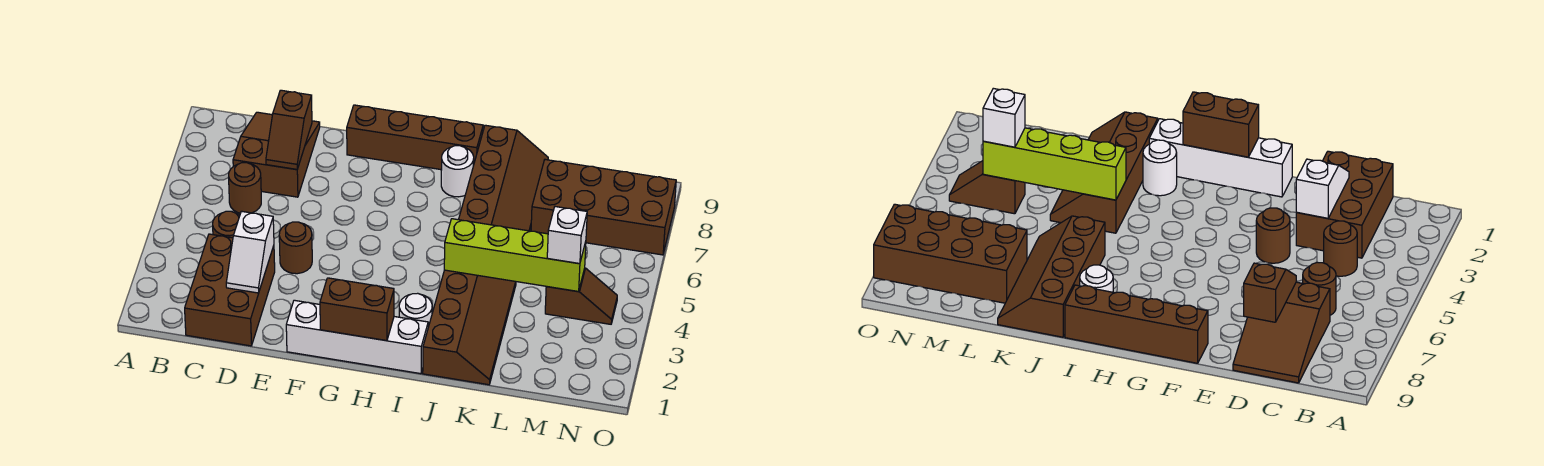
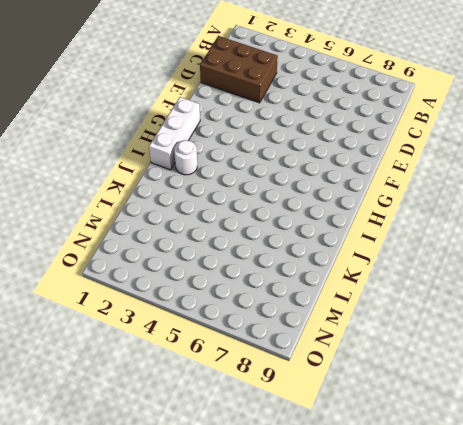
white brick G1:I1 level 1 -> white brick F1:I1 level 1
none -> brown round brick C4 level 1
none -> brown round brick C6 level 1
none -> brown slope C7:D9 level 1 top 7

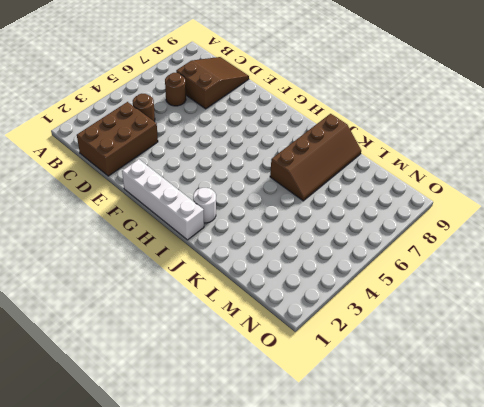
none -> brown round brick E4 level 1
none -> brown brick F9:I9 level 1
none -> white round brick I8 level 1

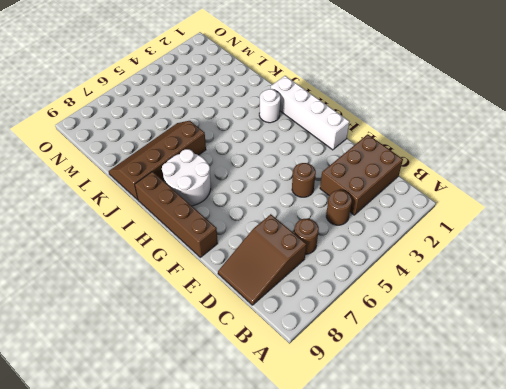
white round brick H7:I8 level 1 -> white round brick I8 level 1
none -> brown slope J1:K4 level 1 top J
none -> brown brick L7:O8 level 1
none -> brown slope M4:N4 level 1 top M

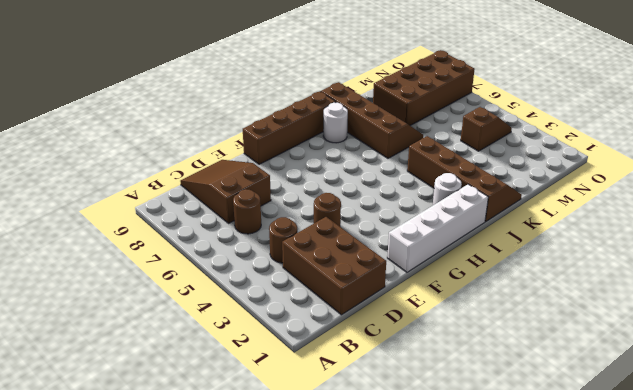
none -> white slope D2:D3 level 2 top 3
none -> brown slope D7:D8 level 2 top 8
none -> brown brick G1:H1 level 2

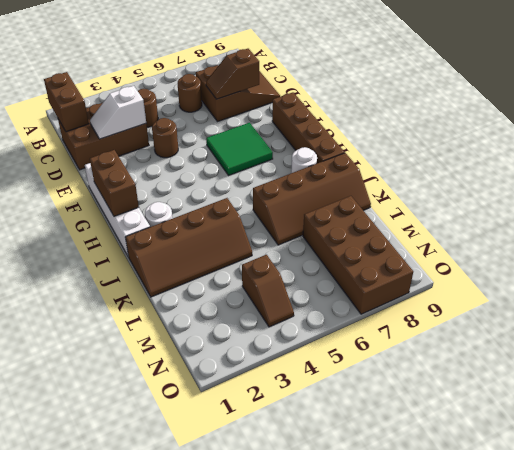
brown brick B1:C1 level 2 -> none
green tile F6:G7 level 1 -> none
none -> lime brick J4:M4 level 2
none -> white brick M4 level 3

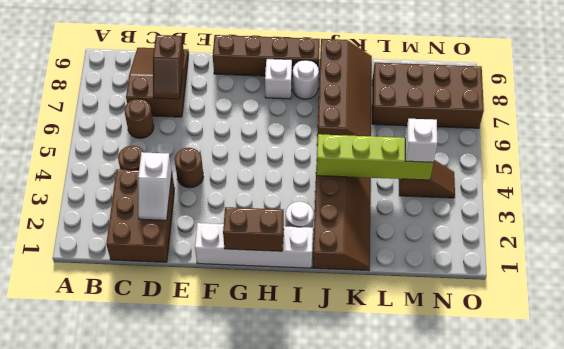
white brick H8 level 1 -> none

